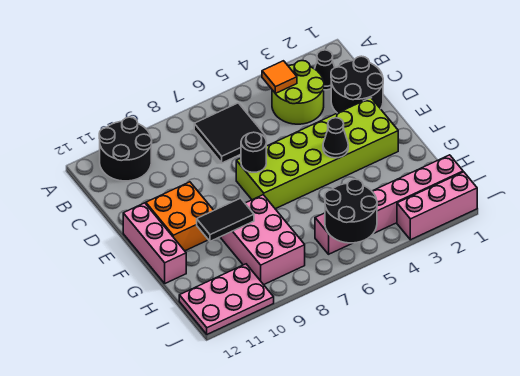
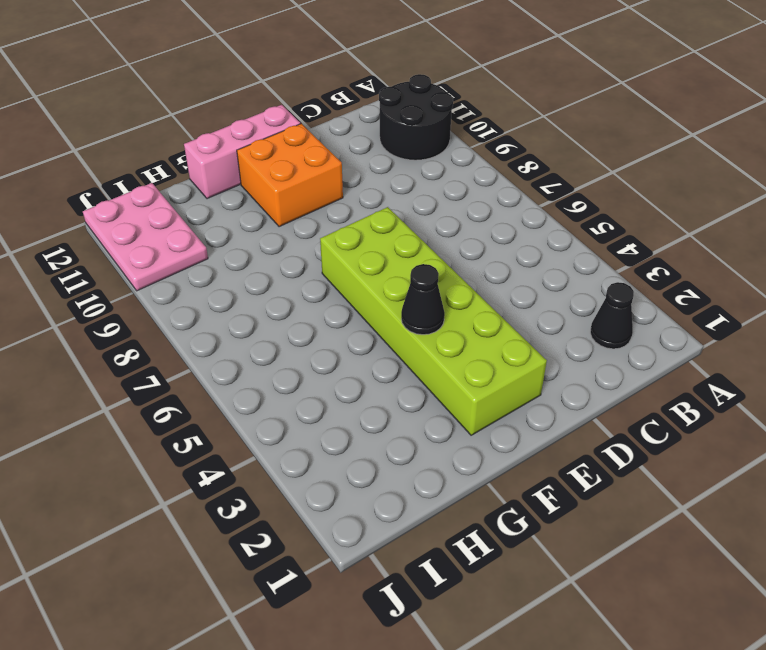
none -> lime round brick B3:C4 level 1
none -> black tile B6:C7 level 1
none -> black round brick C1:D2 level 1

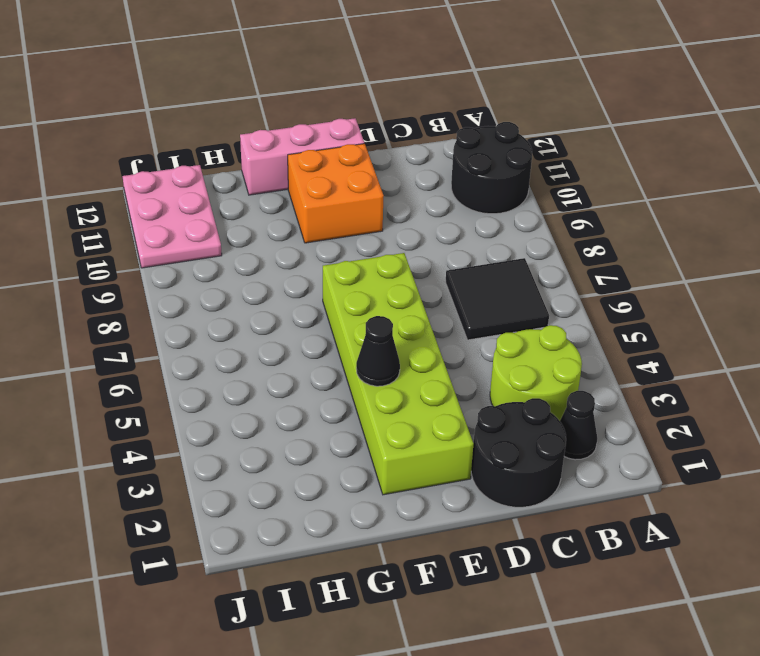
none -> pink brick G8:I9 level 1
none -> pink brick I1:I6 level 1
none -> pink brick J1:J3 level 1

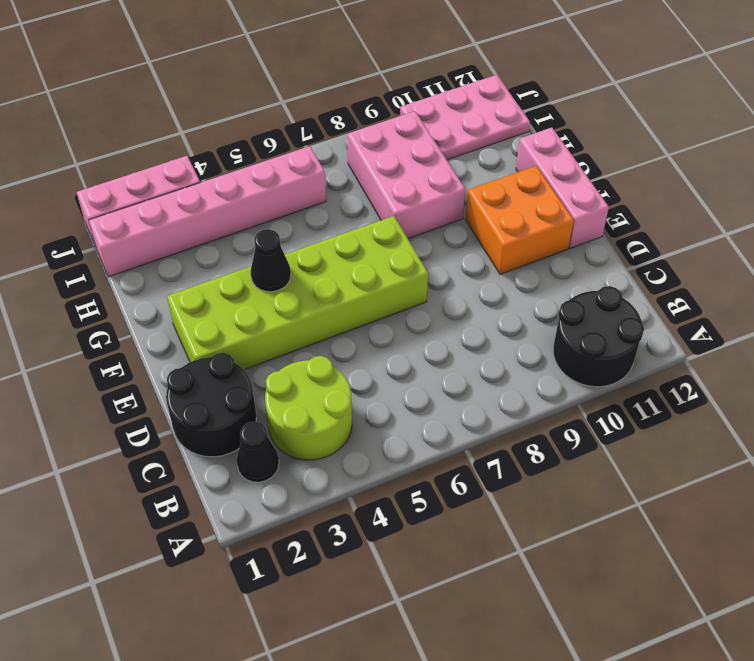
none -> black tile B6:C7 level 1
none -> orange tile B4 level 2
none -> black round brick E7 level 2

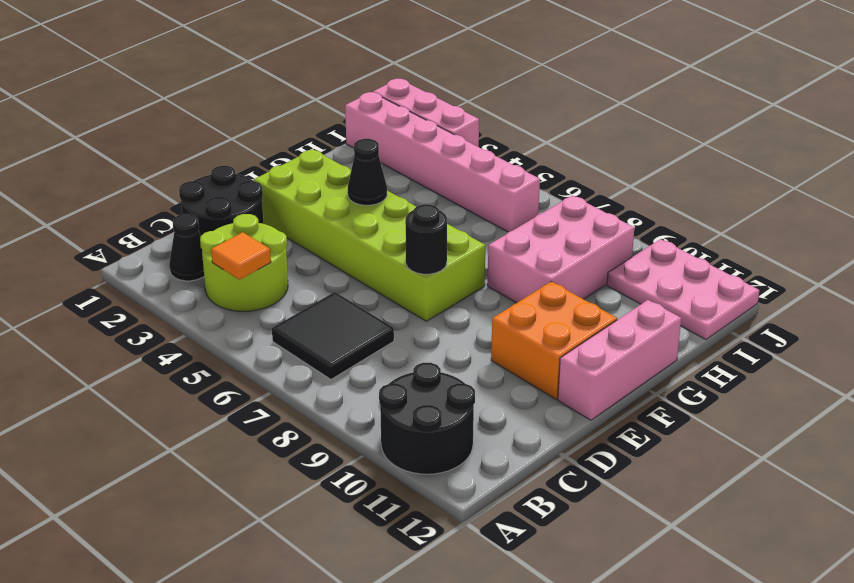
none -> black tile G9:G10 level 2
none -> black round brick I5:J6 level 2

